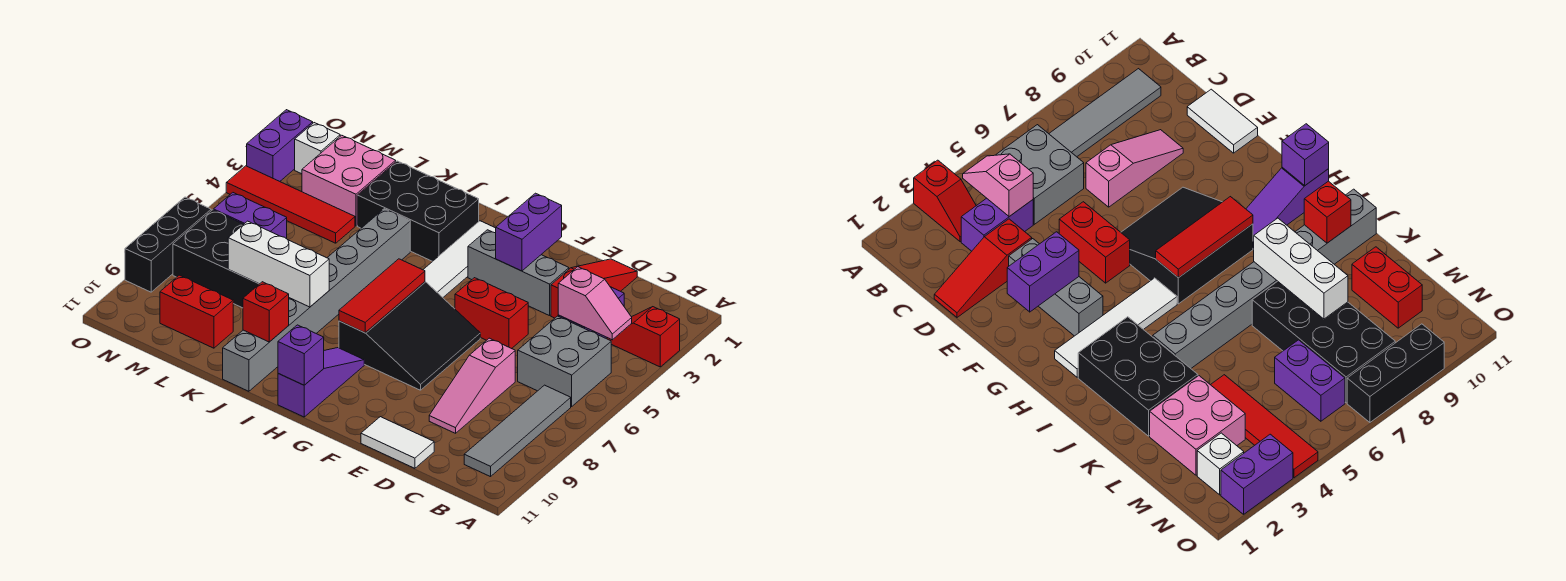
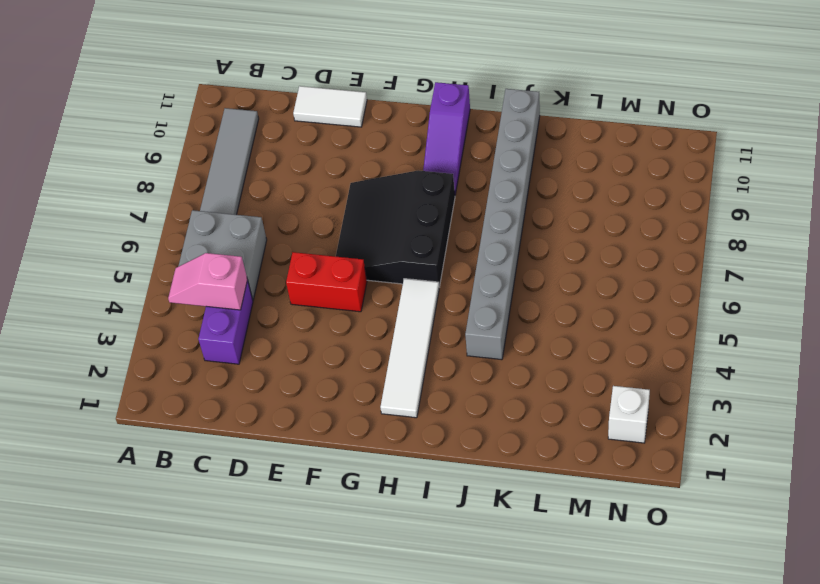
none -> red slope A3:B3 level 1 top A
none -> red slope D1:D3 level 1 top 3
none -> pink slope D7:D9 level 1 top 7

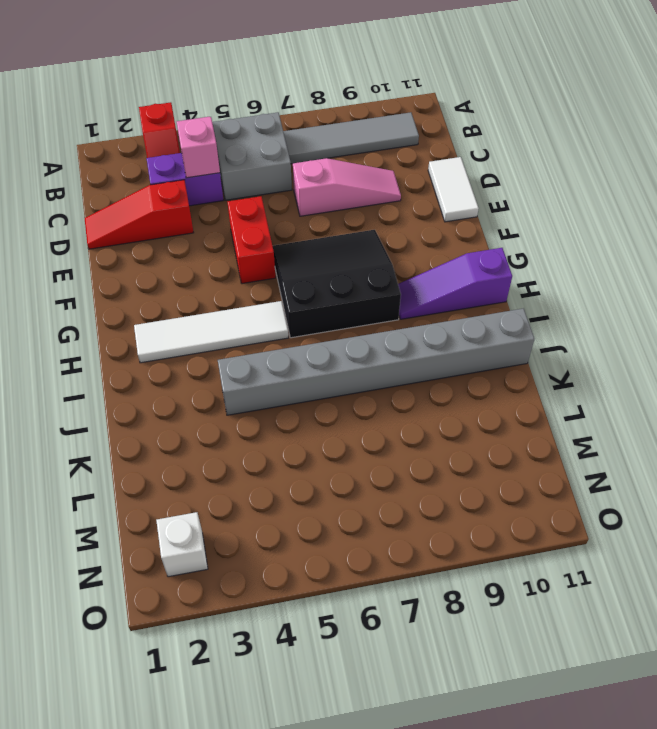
none -> grey brick E3:G3 level 1
none -> black brick I2:K3 level 1
none -> black brick K7:N8 level 1

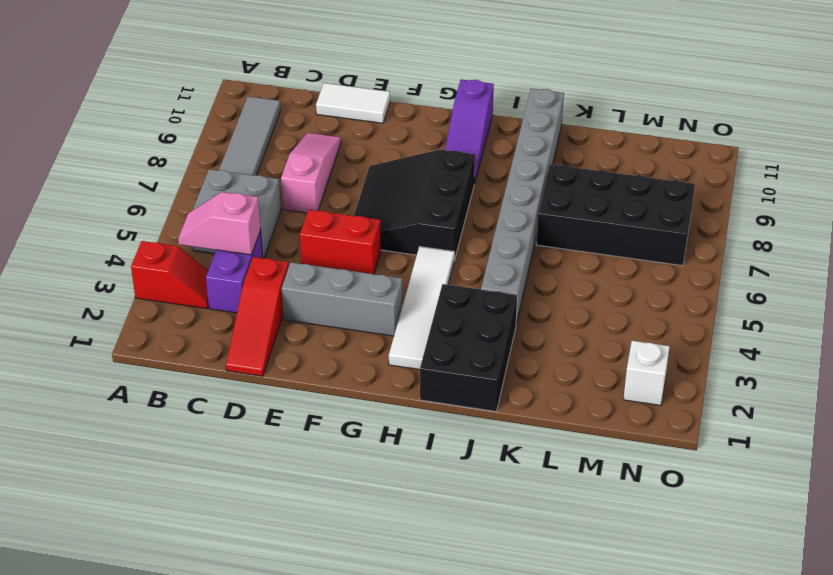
black brick I1:J3 level 1 -> black brick I2:K3 level 1
none -> pink brick L2:M3 level 1
none -> red tile L4:O4 level 1
none -> red brick L10:M10 level 1

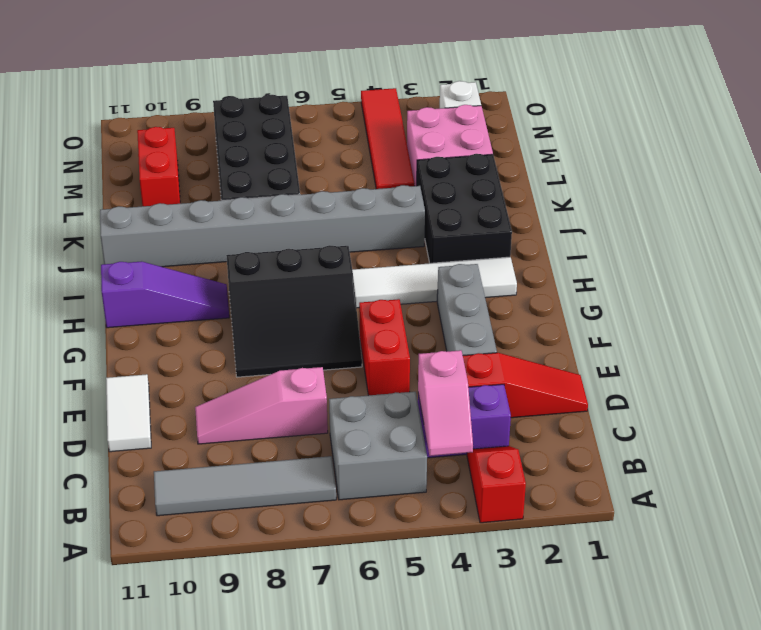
none -> purple brick M6:N6 level 1
none -> purple brick O2:O3 level 1
none -> black brick O7:O9 level 1

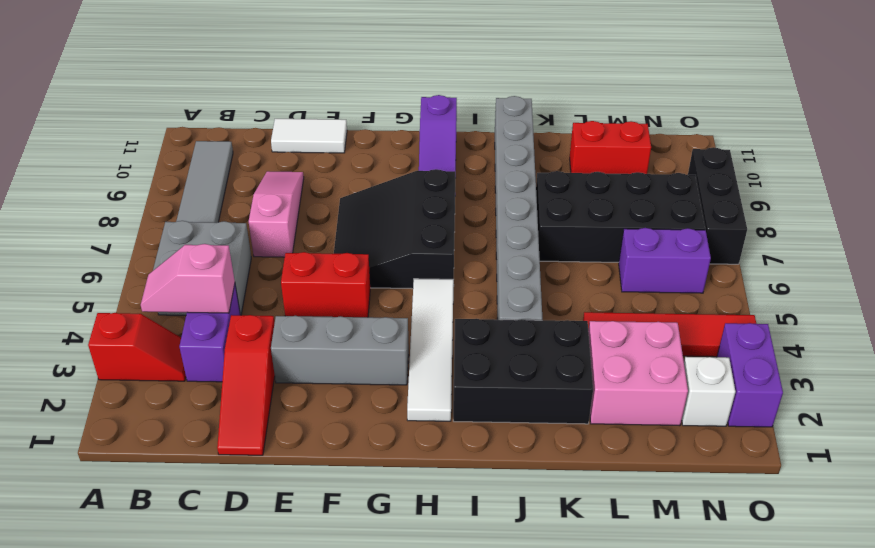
none -> purple brick F2:F3 level 2
none -> red tile H6:H8 level 2
none -> purple brick H11 level 2

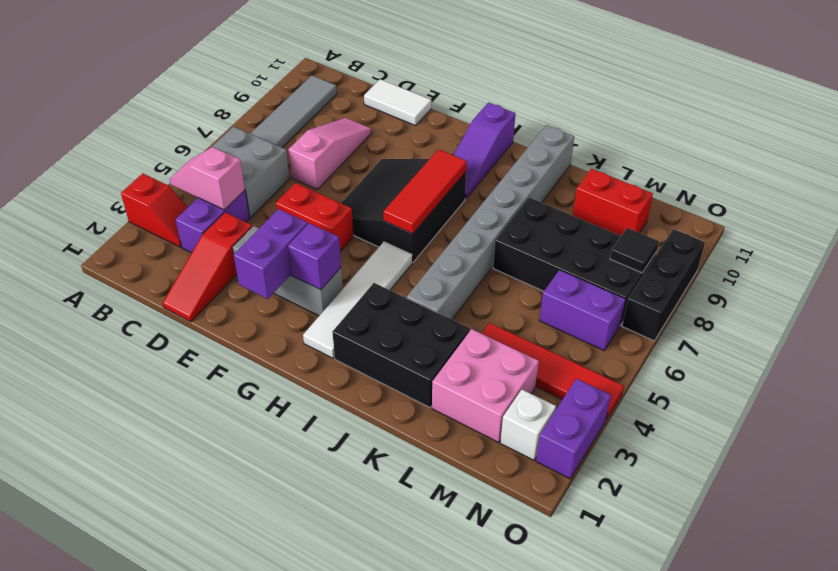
purple brick G3 level 2 -> purple brick H11 level 2
black tile N8 level 2 -> none
none -> white brick J8:L8 level 2
none -> red brick J10 level 2

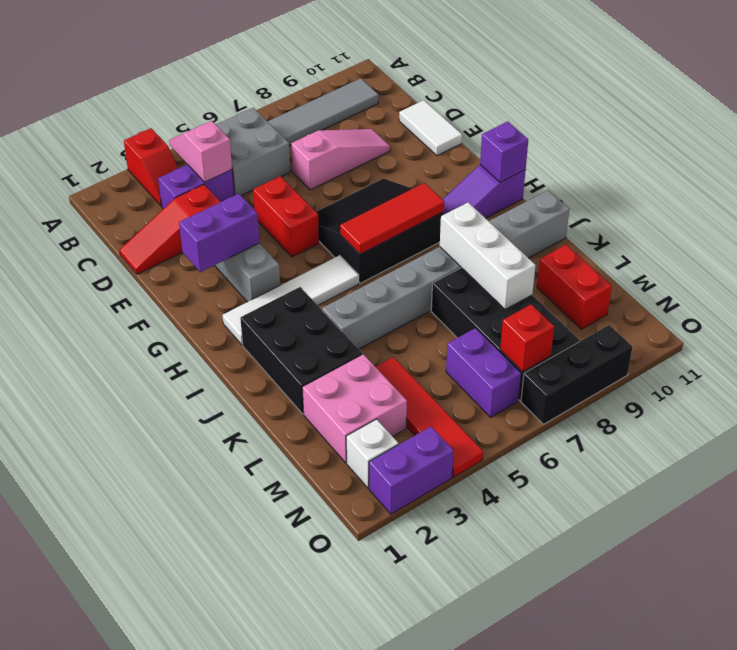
red brick N7 level 2 -> red brick J10 level 2

